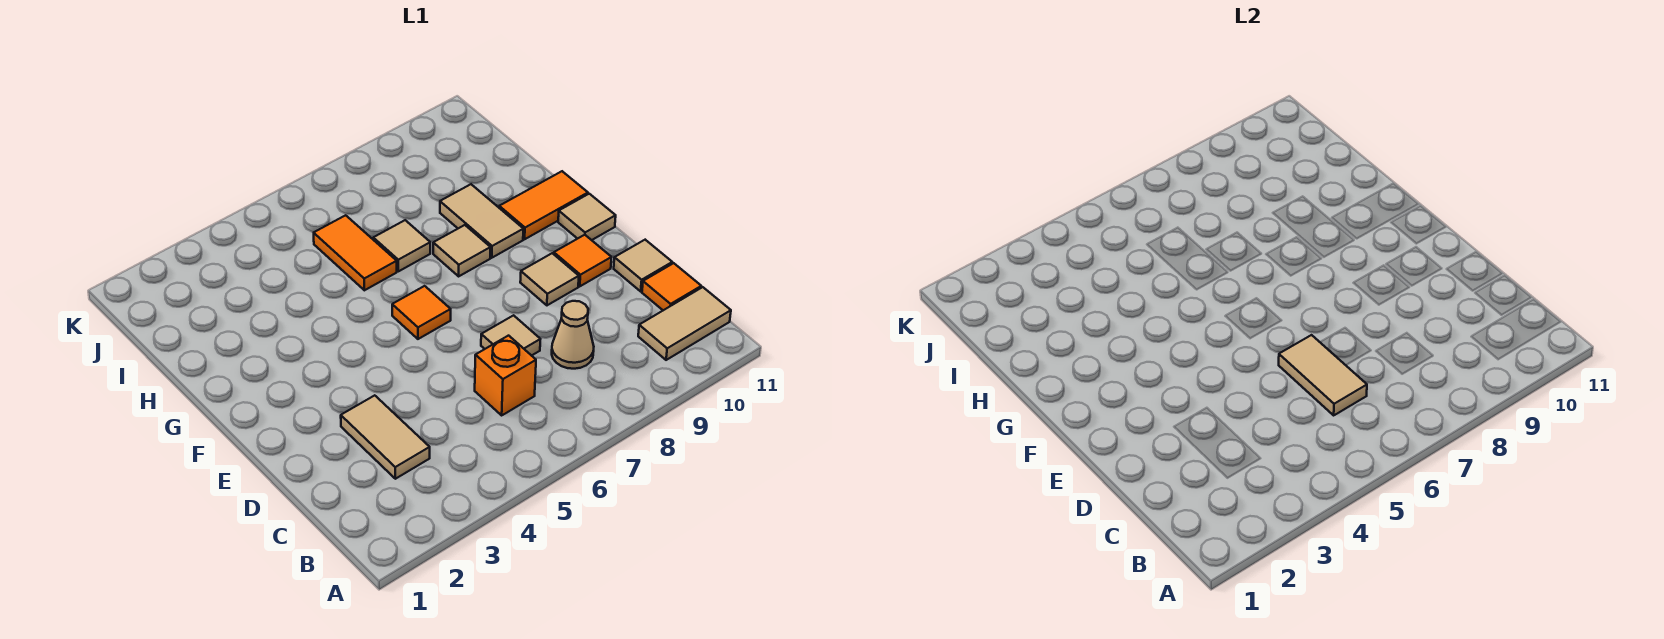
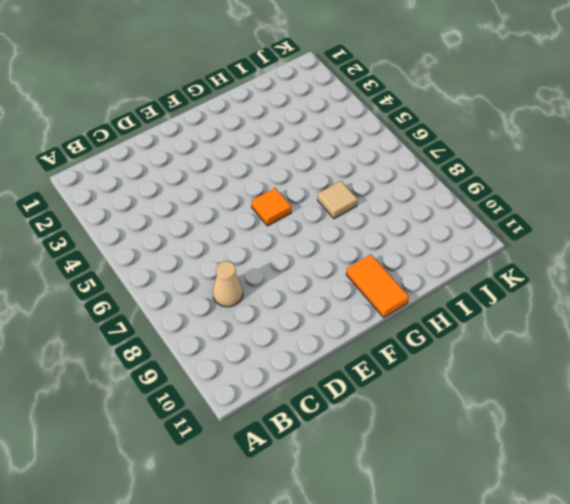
none -> tan tile B10:B11 level 1
none -> tan tile C3:D3 level 1
none -> orange brick C6 level 1

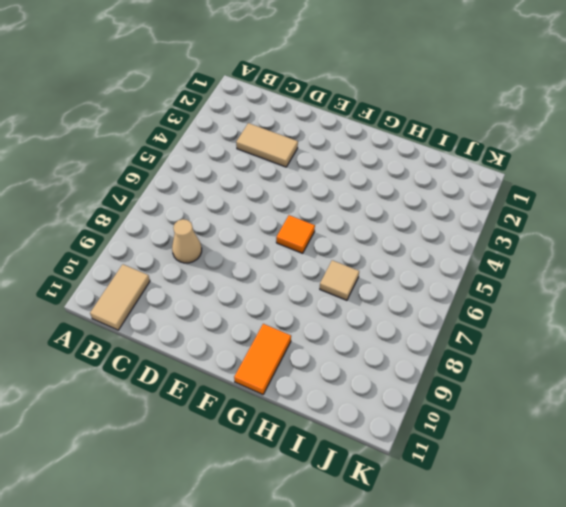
none -> orange brick C6 level 1
none -> orange tile C11 level 1
none -> tan tile D7 level 1

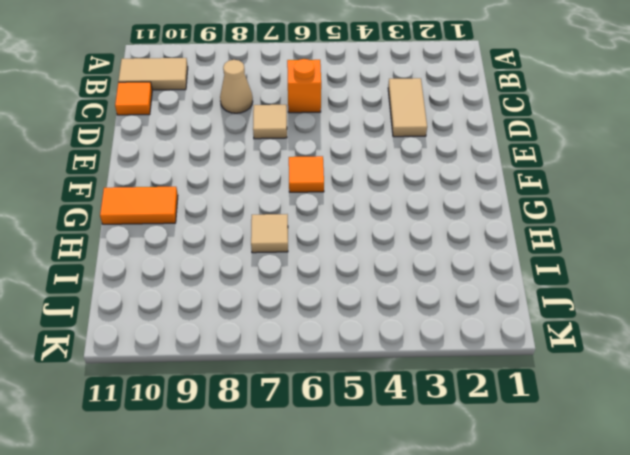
none -> tan tile D11 level 1
none -> tan tile E9 level 1
none -> orange tile E10 level 1

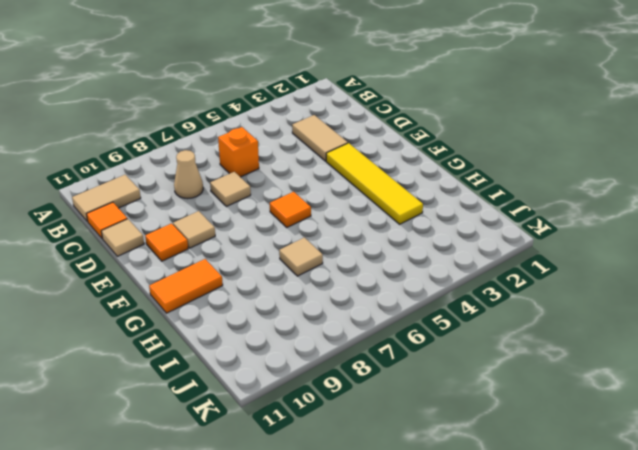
yellow tile E3:H3 level 1 -> none
none -> tan tile F11 level 1
none -> tan tile G8 level 1
none -> tan tile G9:H9 level 1

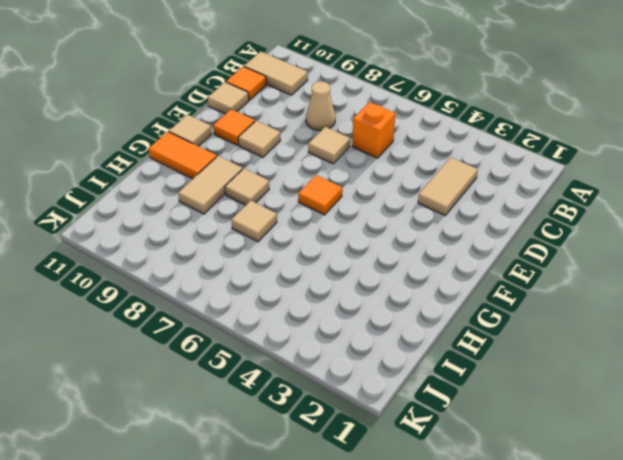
none -> orange tile H6:I6 level 1
none -> tan tile C6:D6 level 2

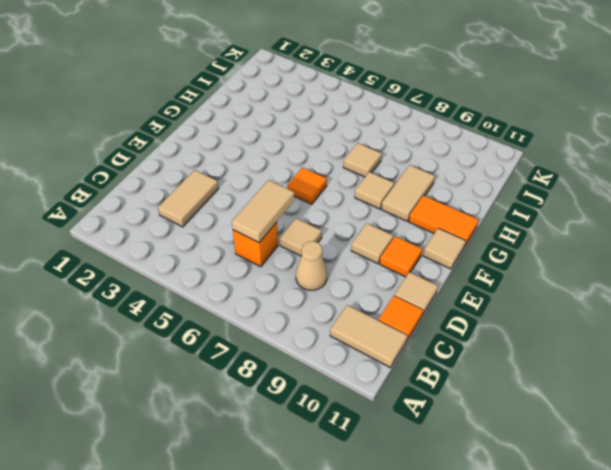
none -> orange tile H6:I6 level 1

